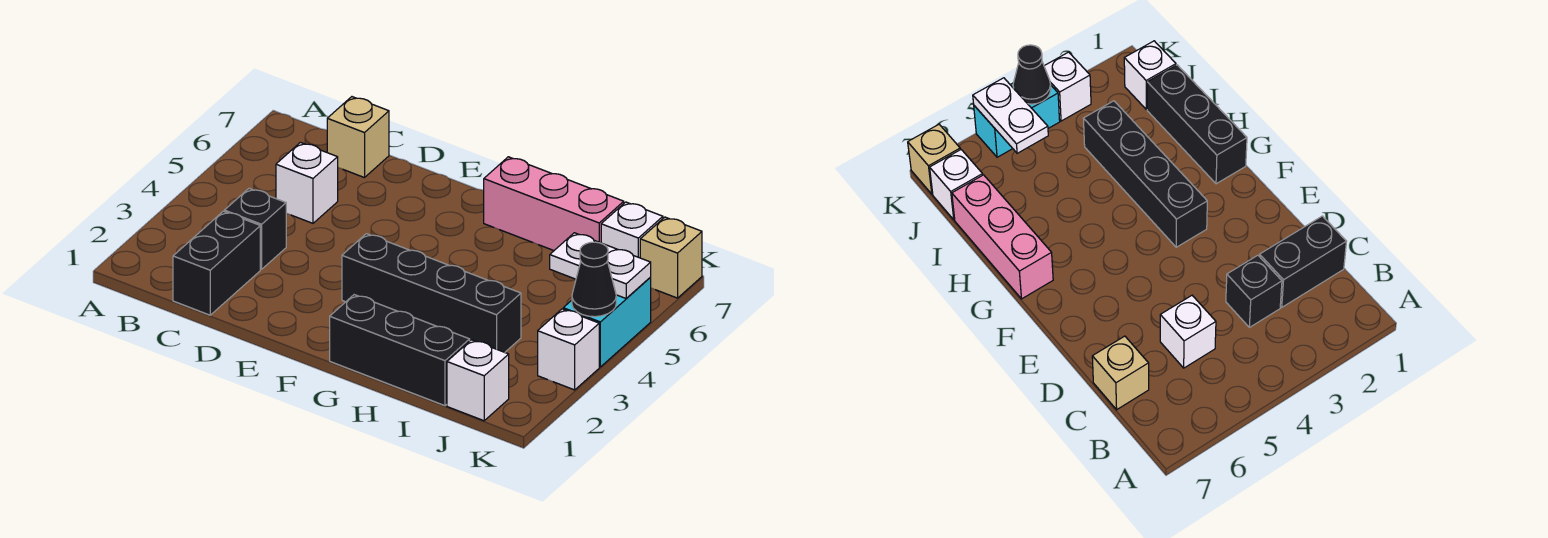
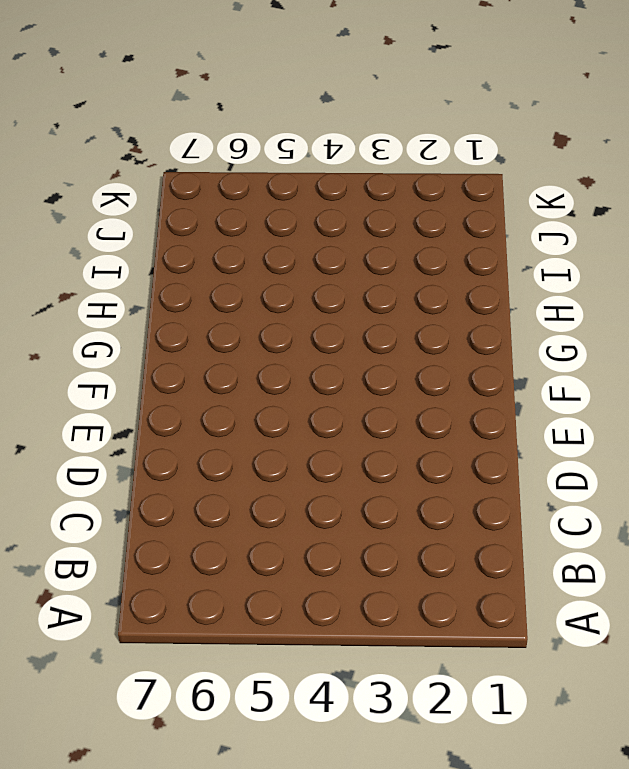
none -> black brick C1:C2 level 1
none -> black brick C3 level 1
none -> white brick C5 level 1

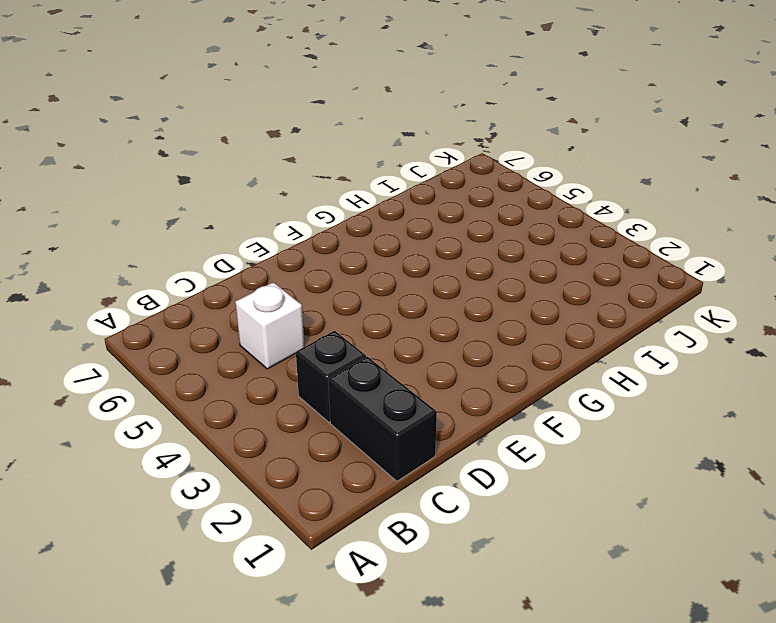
none -> tan brick C7 level 1
none -> black brick F3:I3 level 1
none -> black brick G1:I1 level 1

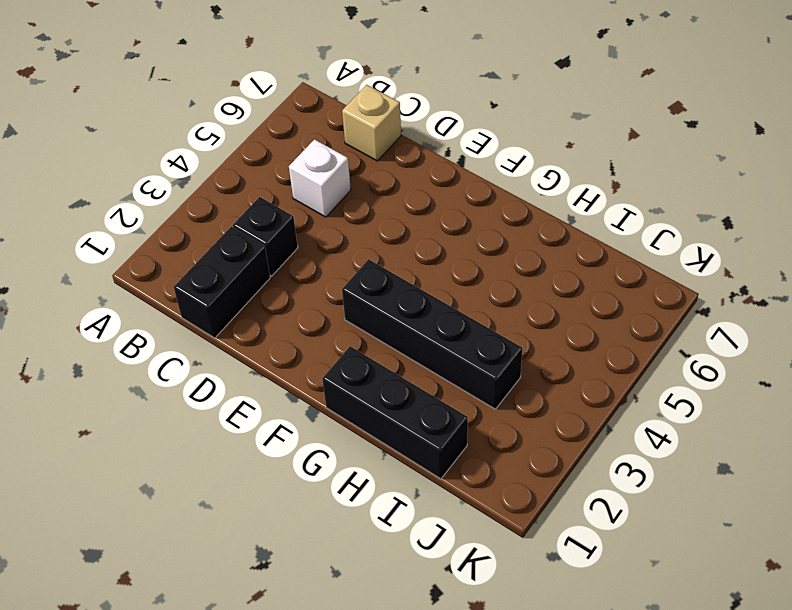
none -> pink brick G7:I7 level 1
none -> white brick J1 level 1
none -> white brick J7 level 1

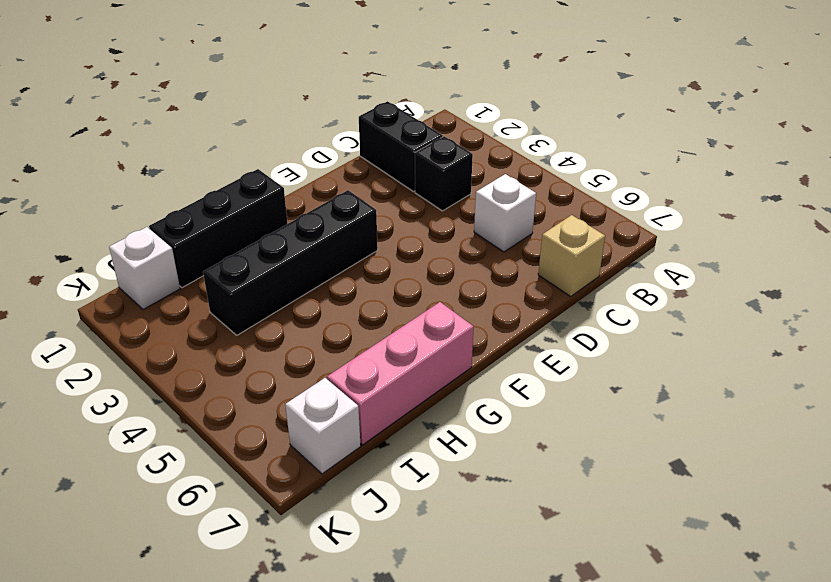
none -> white brick K3 level 1
none -> cyan brick K4:K5 level 1
none -> tan brick K7 level 1

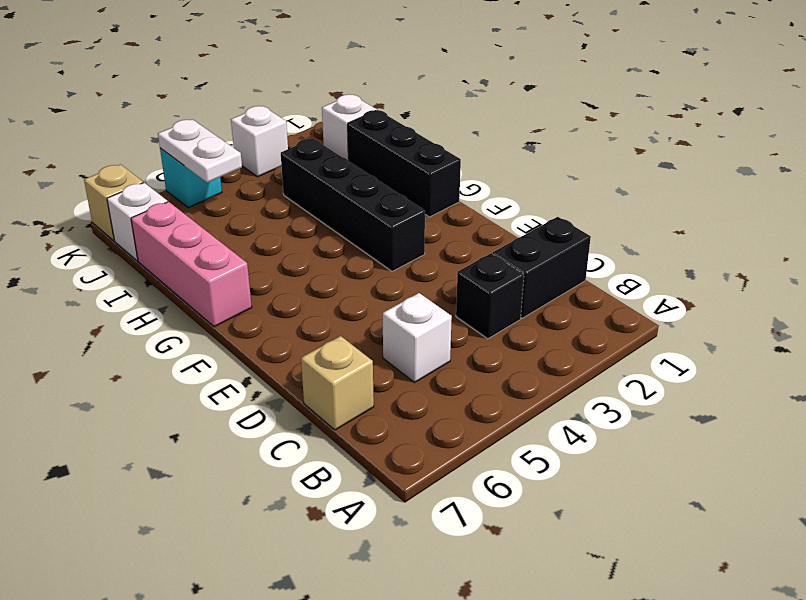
cyan brick K5 level 1 -> cyan brick K4:K5 level 1
none -> black cone K4 level 2

